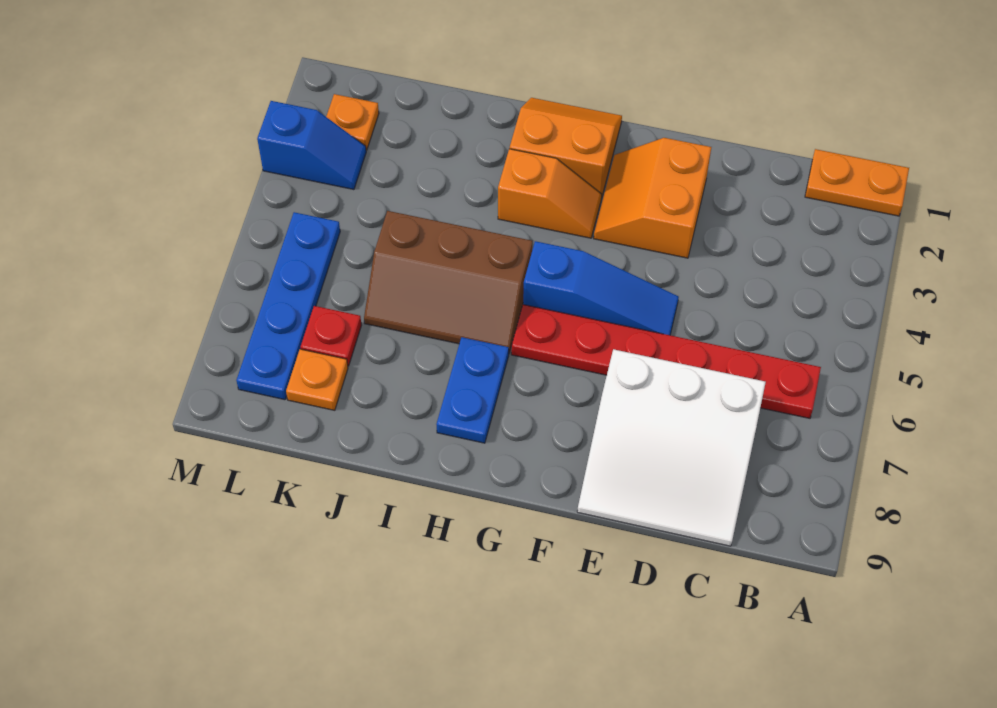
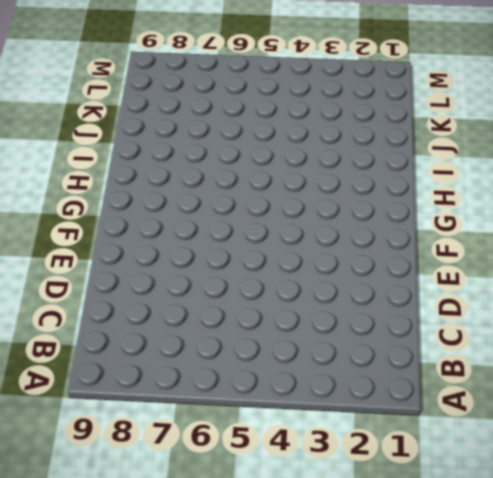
none -> orange plate A1:B1 level 1
none -> red plate B6:G6 level 1
none -> white slope C7:E9 level 1 top 7

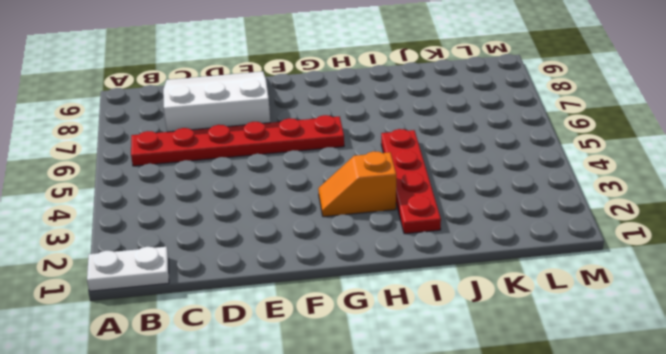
white plate A1:B1 level 1 -> orange plate A1:B1 level 1
red plate I2:I5 level 1 -> brown slope H5:J6 level 1 top 5
none -> orange slope E2:F3 level 1 top E
none -> blue slope E5:G5 level 1 top G
none -> orange slope G1:H2 level 1 top 2

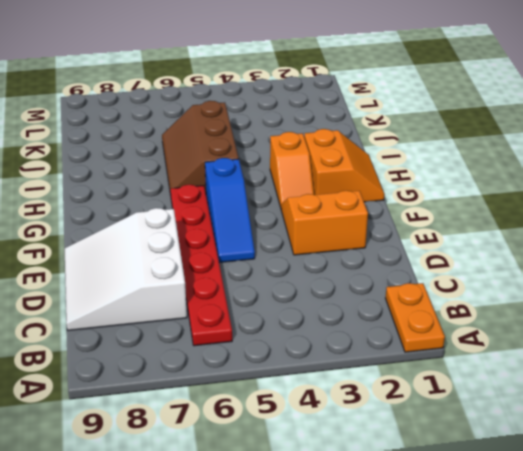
none -> blue plate H7:H8 level 1
none -> red plate K7 level 1
none -> orange plate K8 level 1

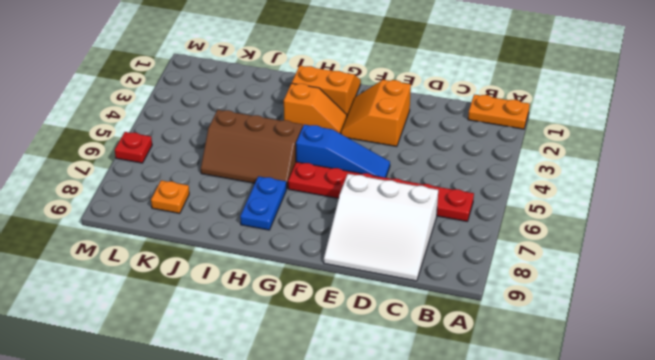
red plate M6 level 1 -> red plate K7 level 1
none -> orange plate L2 level 1
none -> blue slope L3:M3 level 1 top M
none -> blue plate L5:L8 level 1

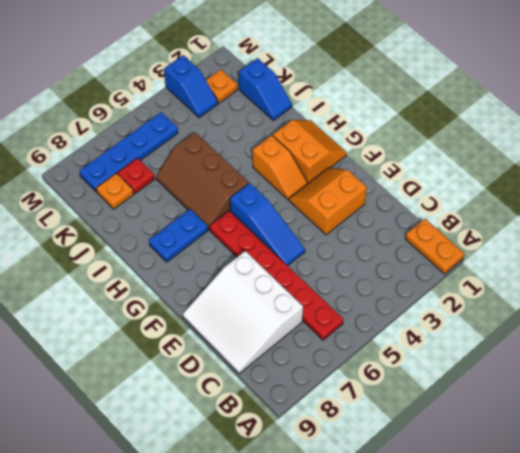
blue slope J1:K1 level 1 top K -> none

